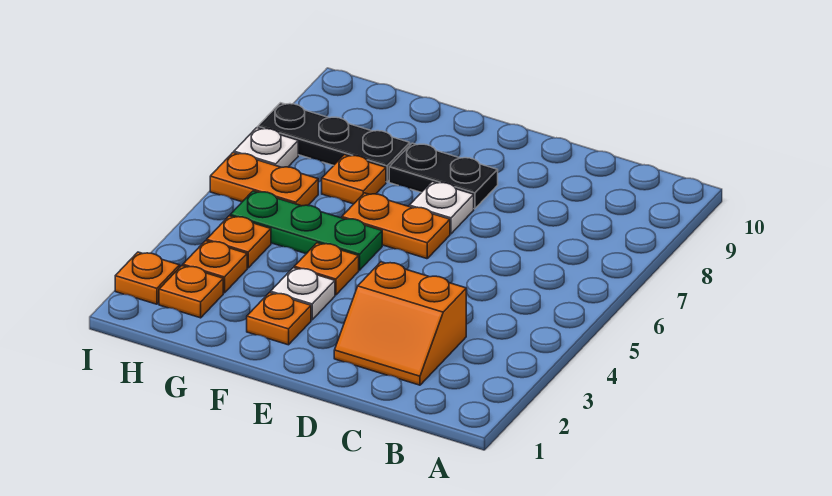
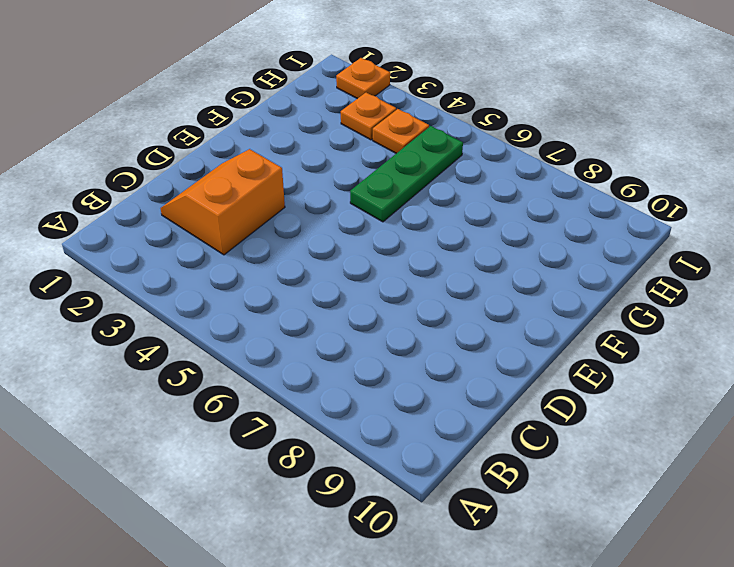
none -> orange plate E6:F6 level 1
none -> white plate E7 level 1
none -> black plate E8:F8 level 1

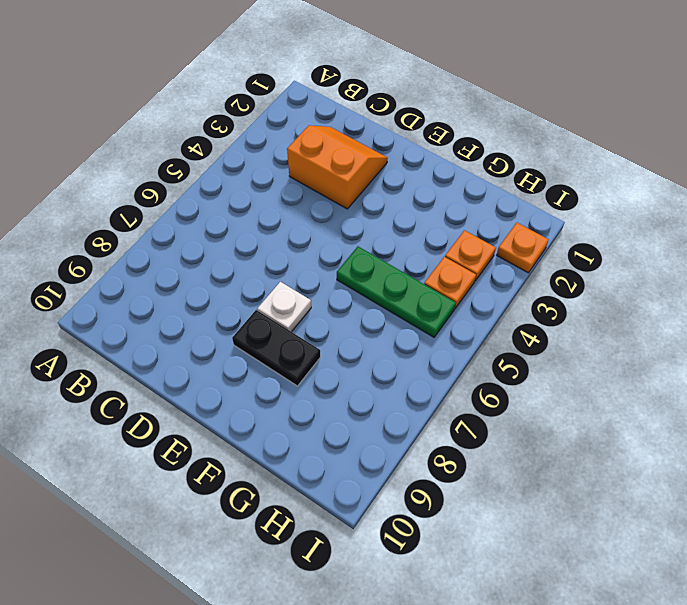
none -> orange plate E6:F6 level 1
none -> orange plate F2 level 1
none -> white plate F3 level 1

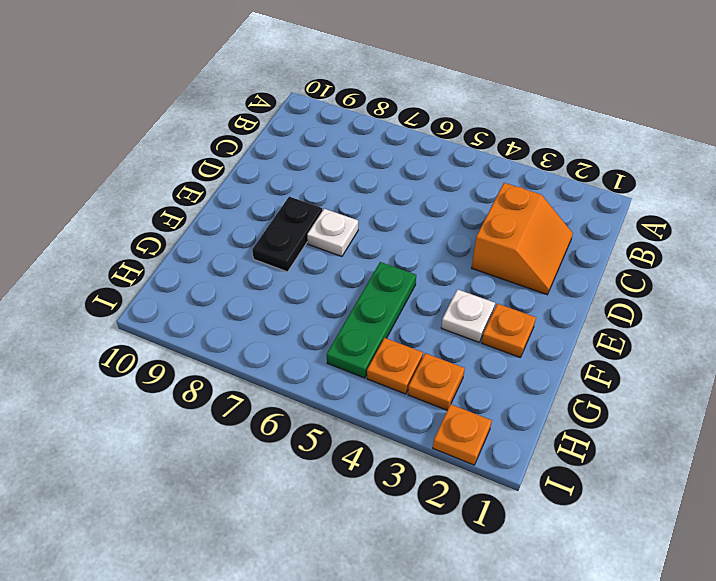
none -> orange plate E6:F6 level 1
none -> orange plate F4 level 1
none -> orange plate G7 level 1

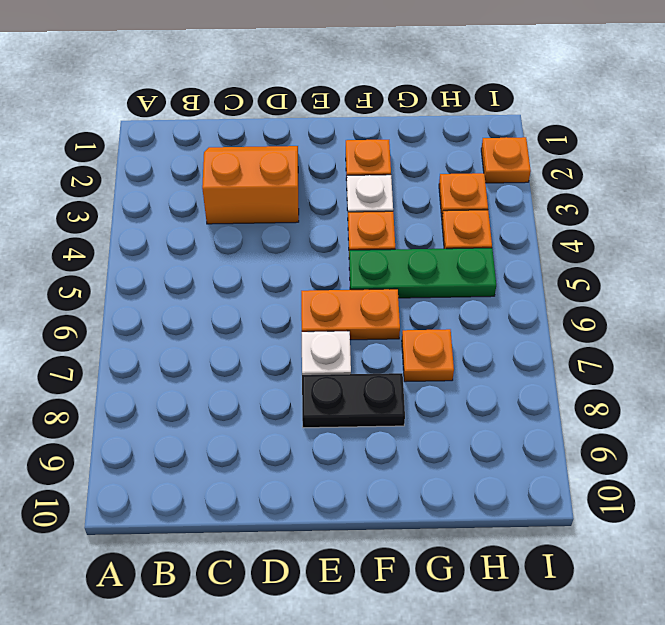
none -> black plate G8:I8 level 1
none -> orange plate H2 level 1
none -> orange plate H6:I6 level 1

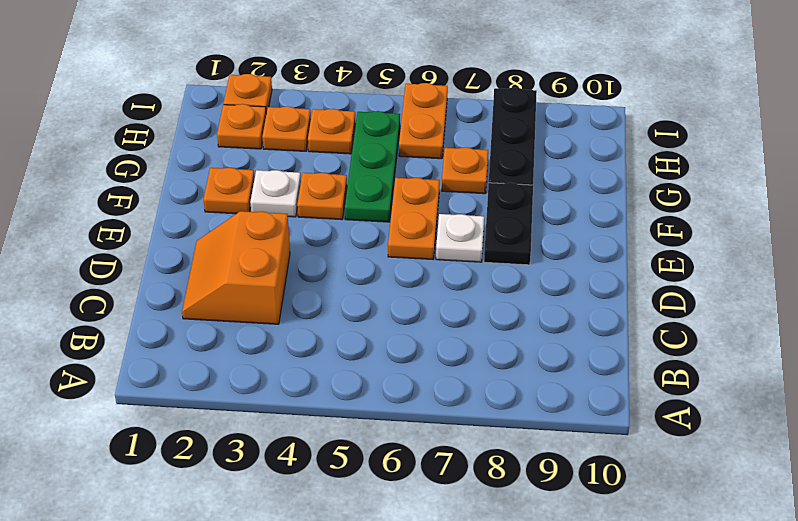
none -> white plate I7 level 1

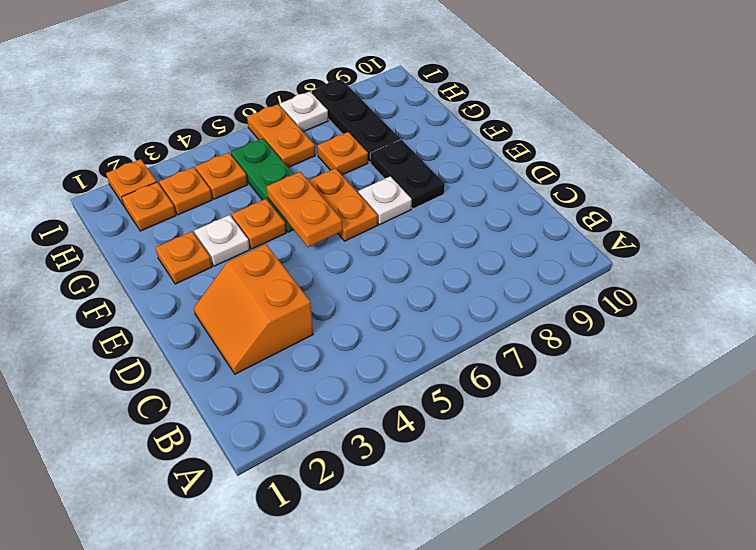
orange plate E5:F5 level 2 -> none

